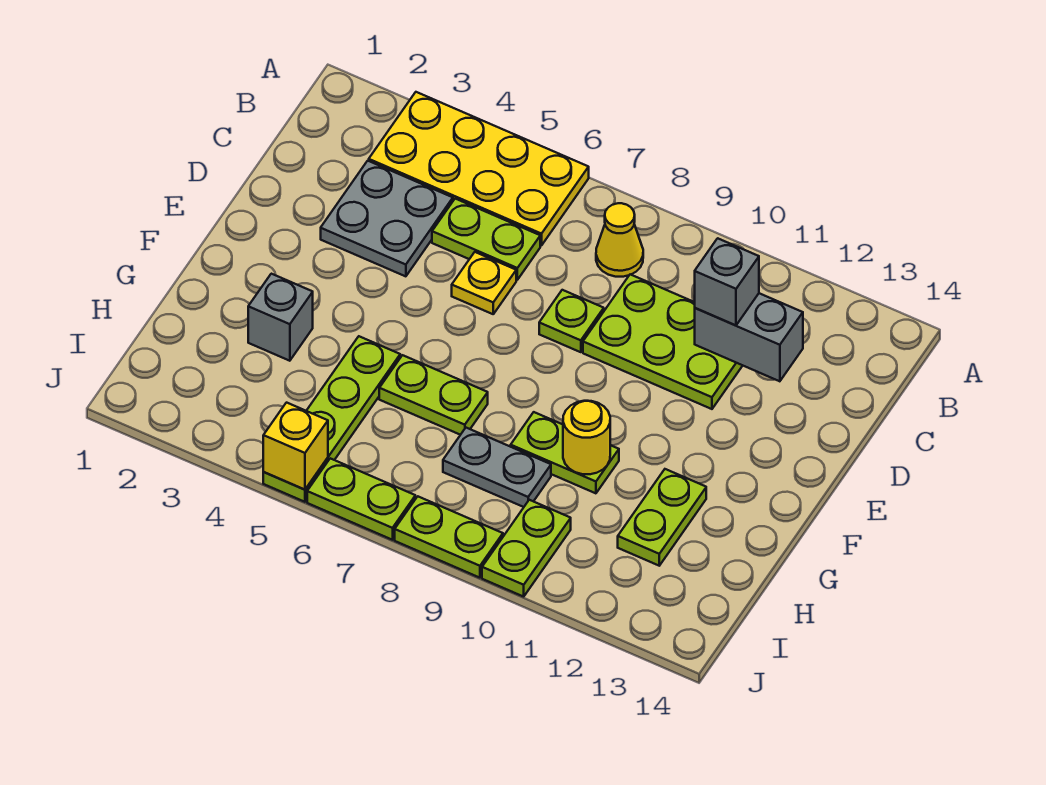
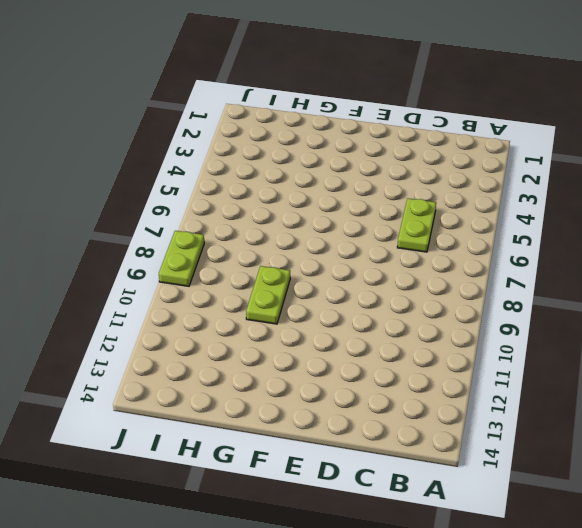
none -> yellow plate A3:B6 level 1
none -> yellow cone B8 level 1
none -> grey plate C3:D4 level 1

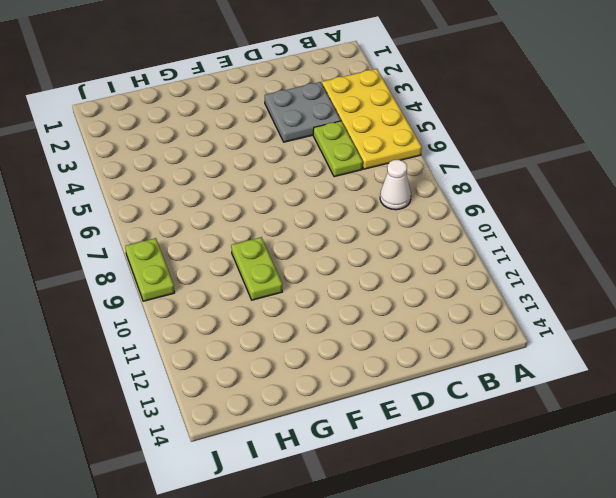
white cone B8 level 1 -> yellow cone B8 level 1
none -> lime plate C9:D11 level 1
none -> yellow plate D6 level 1
none -> lime plate D8 level 1

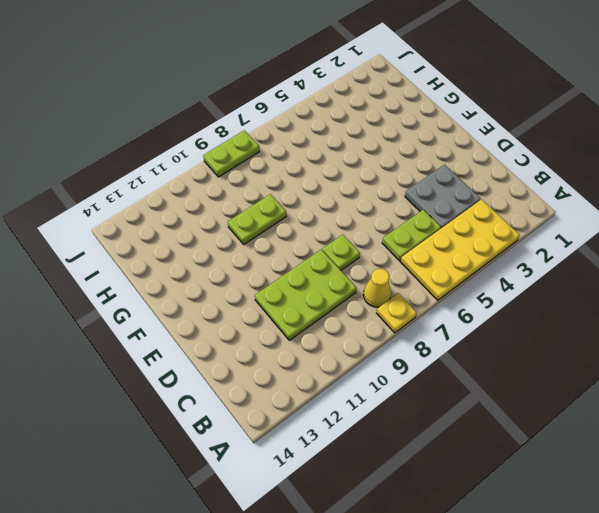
yellow plate A8 level 1 -> yellow plate D6 level 1
none -> grey brick G3 level 1
none -> lime plate G5:J5 level 1
none -> lime plate G6:G7 level 1

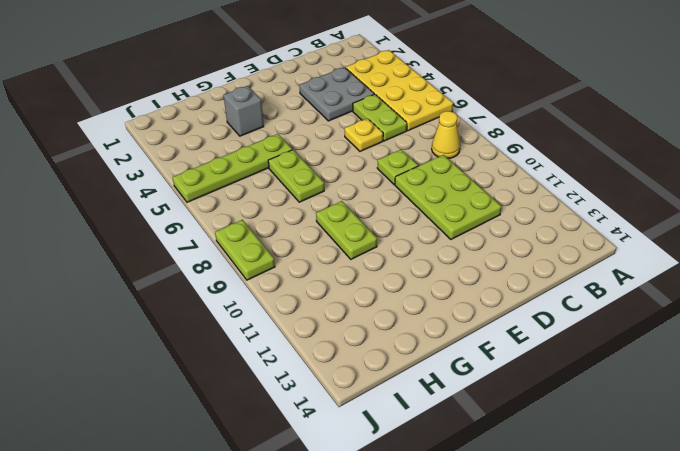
none -> lime plate G12:H12 level 1
none -> grey plate H8:H9 level 1
none -> lime plate I10:J10 level 1

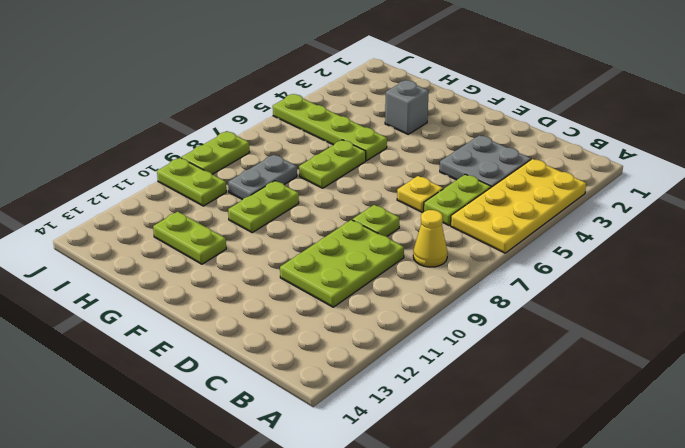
none -> lime plate J6:J7 level 1
none -> grey brick C11:C12 level 2
none -> yellow round brick G10 level 2

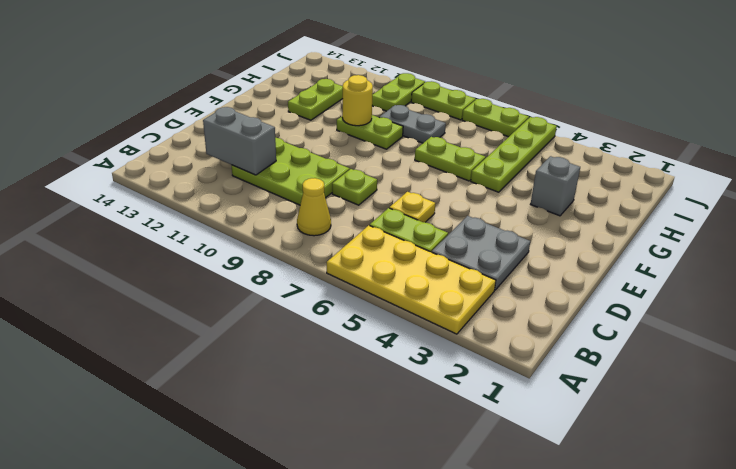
none -> yellow brick J5 level 2
none -> grey brick C11 level 3

